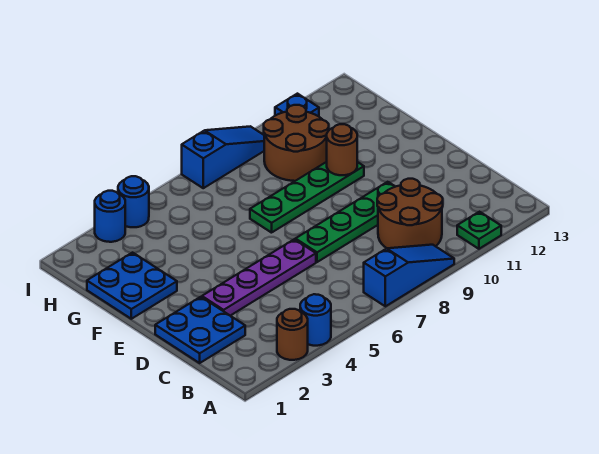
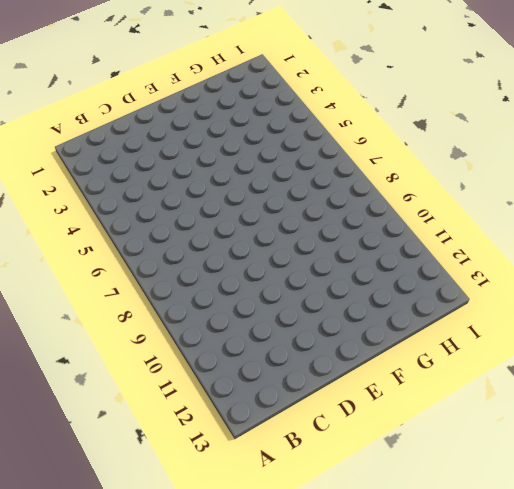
none -> brown round brick A3 level 1
none -> blue round brick A4 level 1
none -> blue slope A7:A9 level 1 top 7

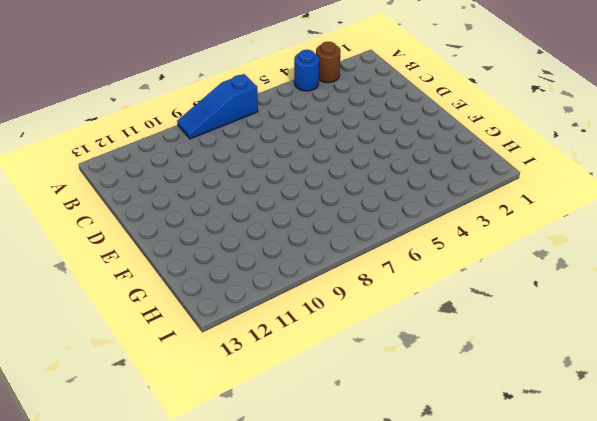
none -> green plate A11 level 1
none -> brown round brick B9:C10 level 1
none -> blue plate C1:D2 level 1

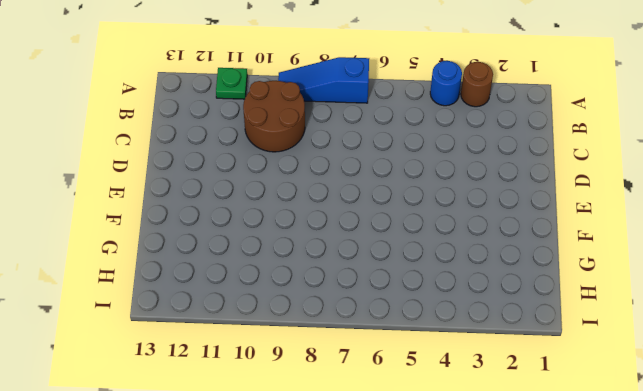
none -> blue plate C1:D2 level 1
none -> purple plate D3:D6 level 1
none -> green plate D7:D10 level 1

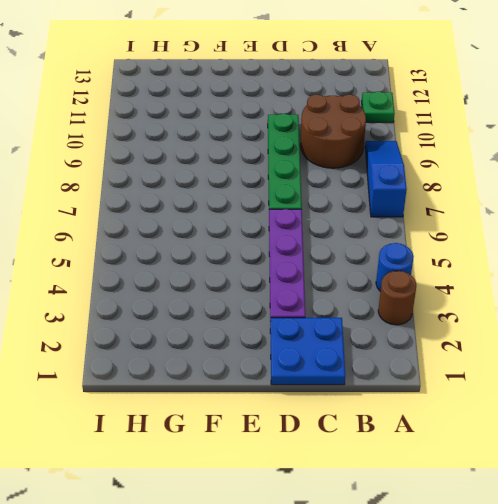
none -> blue plate F1:G2 level 1
none -> green plate F7:F10 level 1
none -> brown round brick G9:H10 level 1

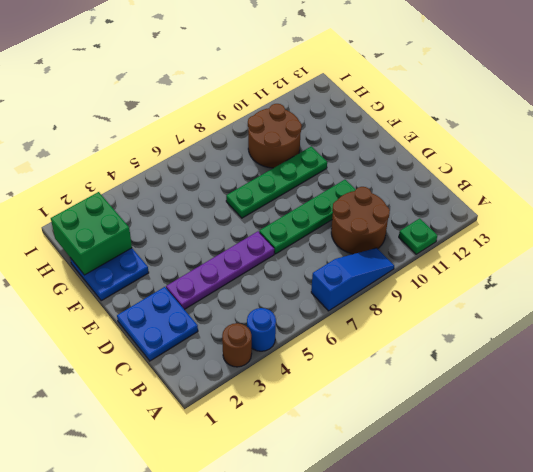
green brick G1:H2 level 2 -> none
none -> blue round brick I3 level 1
none -> blue round brick I4 level 1
none -> blue slope I7:I9 level 1 top 7

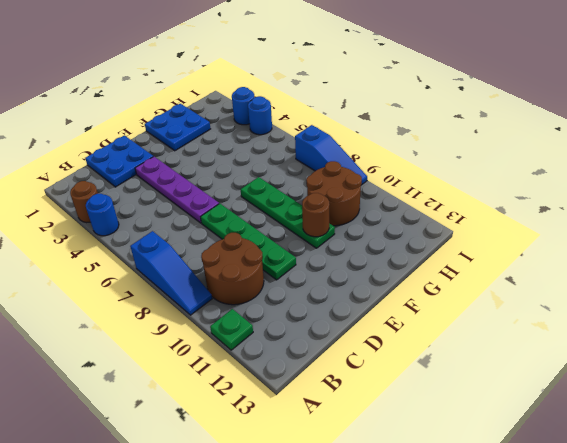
none -> blue plate I11 level 1

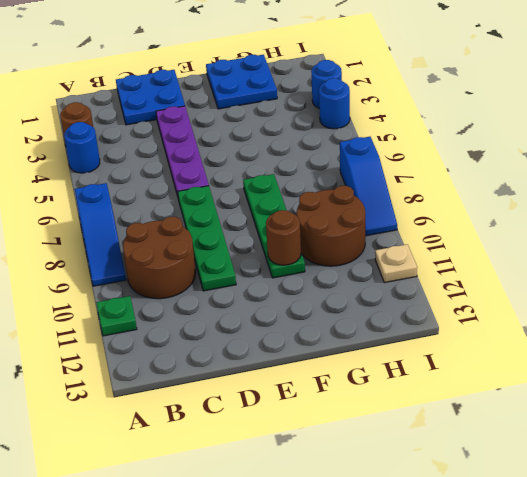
tan plate I11 level 1 -> blue plate I11 level 1

